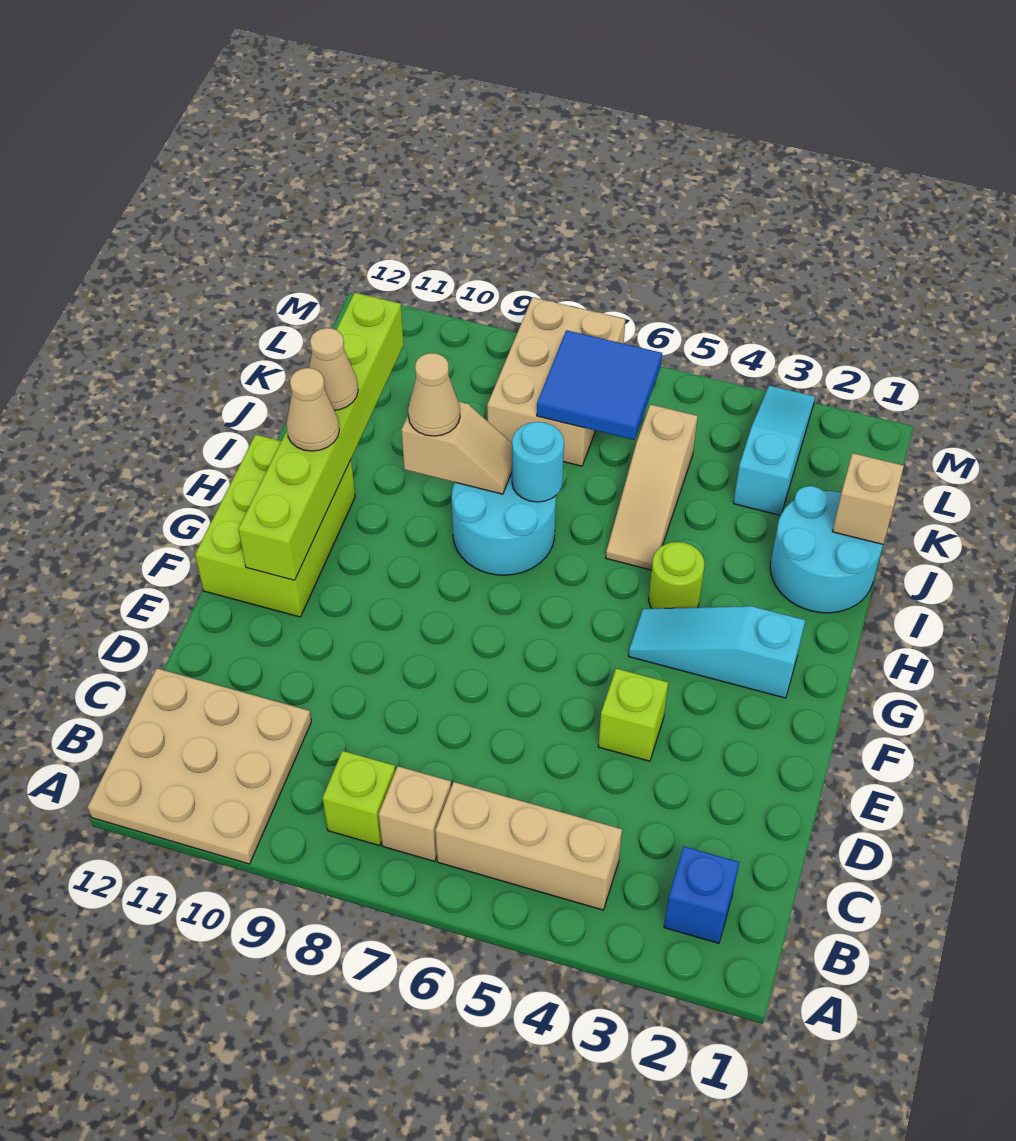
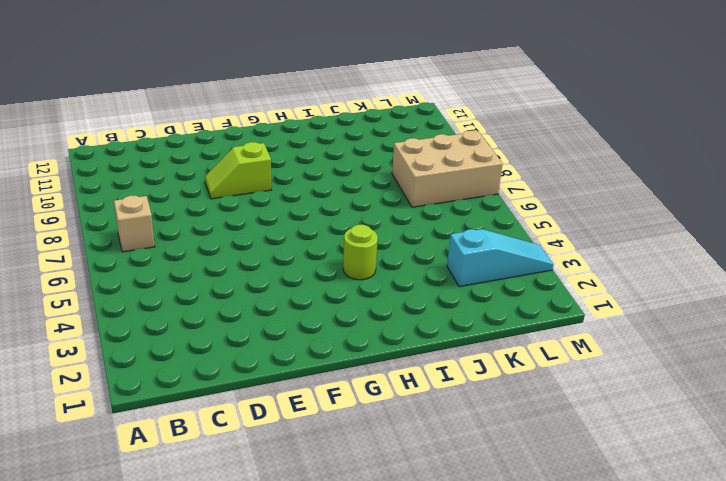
lime slope E9:F9 level 1 top F -> none
none -> tan plate A10:C12 level 1
none -> blue brick B2 level 1
none -> tan brick B4:B6 level 1

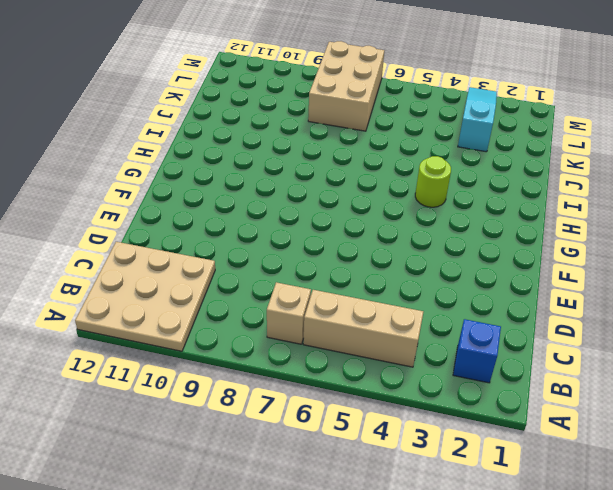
none -> lime brick B8 level 1
none -> lime brick E4 level 1
none -> lime brick F11:H12 level 1

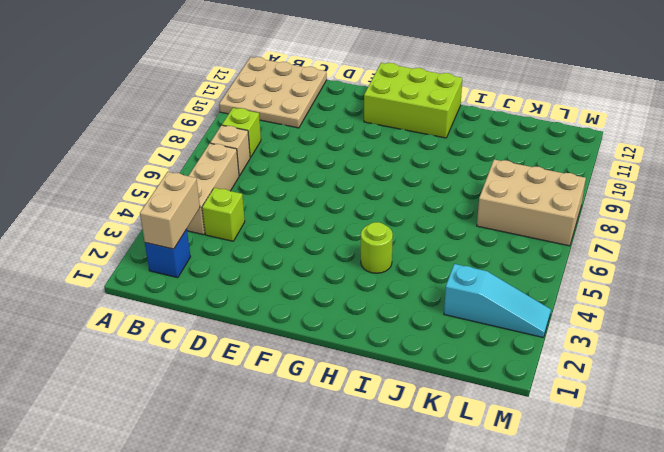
tan brick B2:B3 level 2 -> none
lime brick C4 level 1 -> lime brick E4 level 1
none -> cyan slope G2:G4 level 1 top 2
none -> cyan round brick H7:I8 level 1
none -> cyan round brick I1:J2 level 1

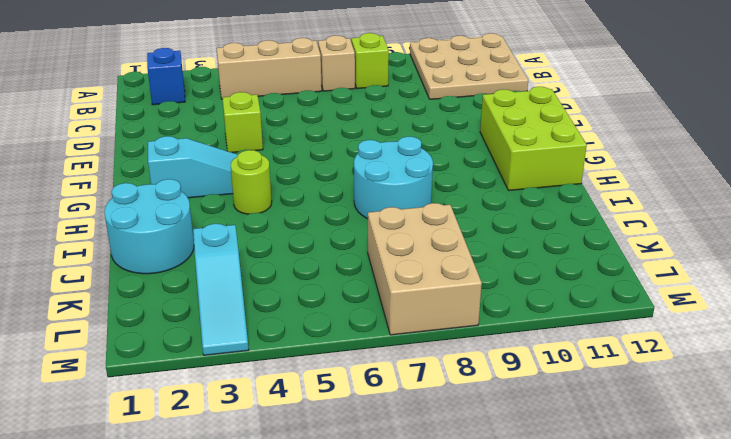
none -> tan slope I5:K5 level 1 top K
none -> lime brick F11:K11 level 2
none -> cyan round brick I7 level 2

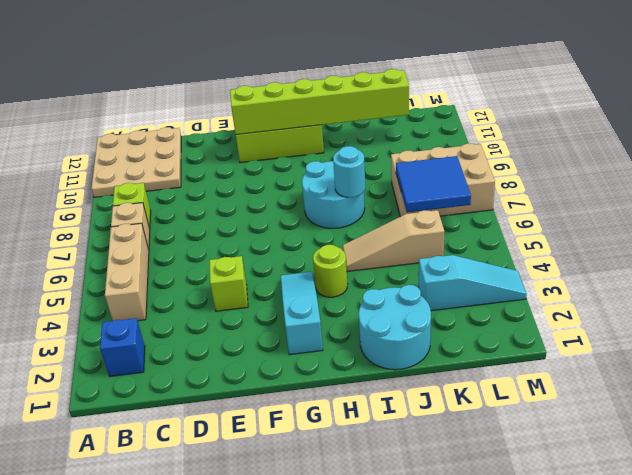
none -> tan slope I8:I9 level 2 top 9
none -> tan brick J1 level 2
none -> tan cone H11 level 3

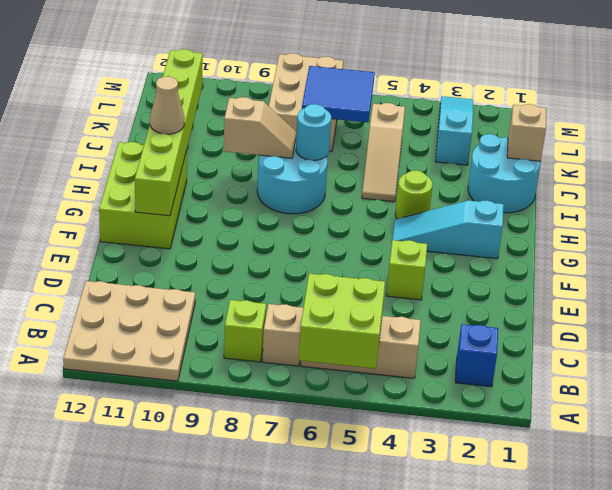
lime brick A5:B6 level 2 -> none
none -> tan cone I9 level 3
none -> tan cone I11 level 3

